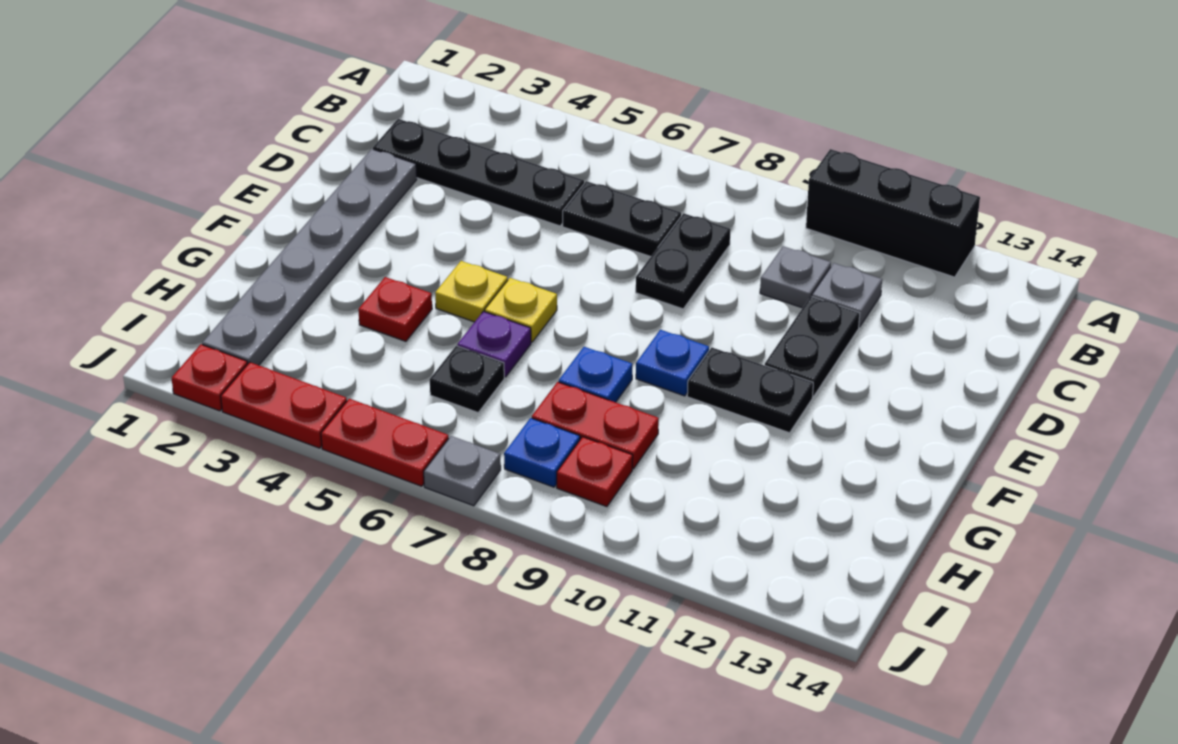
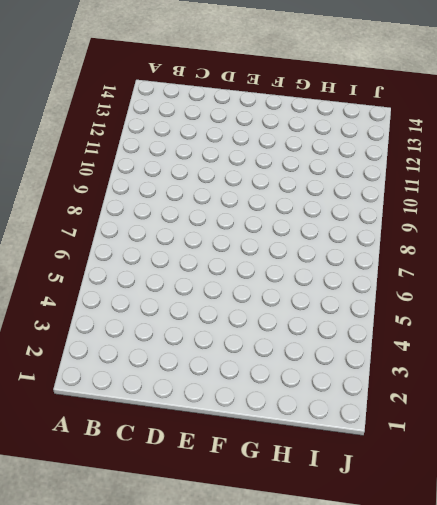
none -> black brick A10:A12 level 1
none -> black plate C2:C5 level 1
none -> black plate C6:C7 level 1

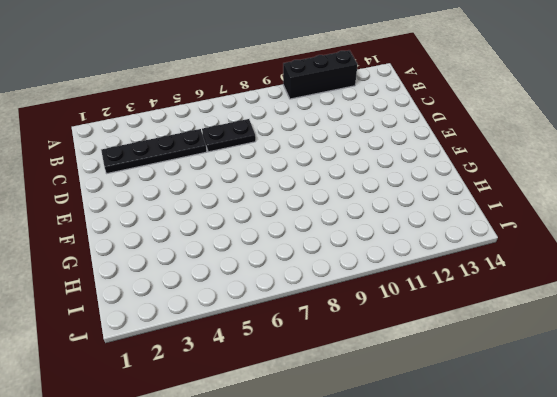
none -> black plate C8:D8 level 1
none -> grey plate C10 level 1
none -> grey plate C11 level 1

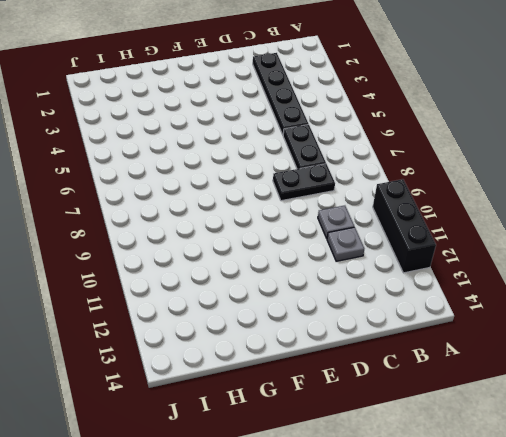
none -> grey plate D2:I2 level 1
none -> black plate D11:E11 level 1
none -> yellow plate F5 level 1

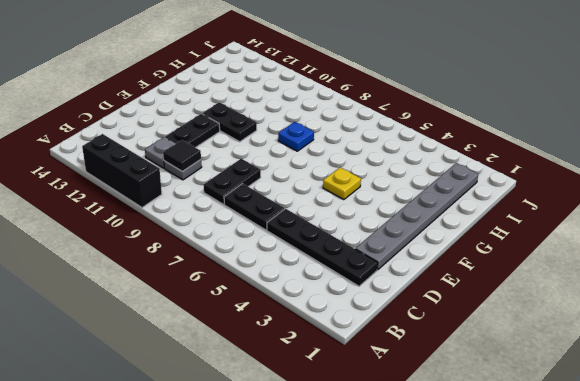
black tile C10 level 2 -> none
none -> yellow plate F6 level 1
none -> blue plate F9 level 1
none -> red plate G4 level 1

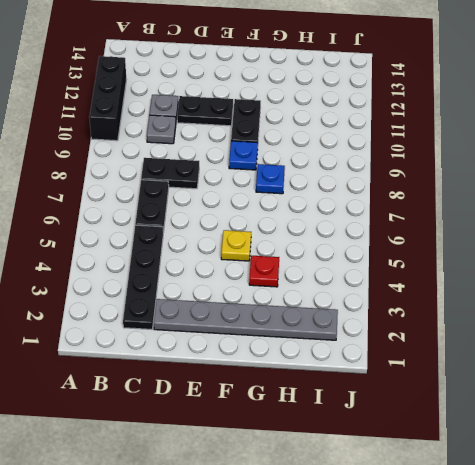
none -> yellow plate F6 level 1
none -> purple plate G6 level 1
none -> black plate H6 level 1

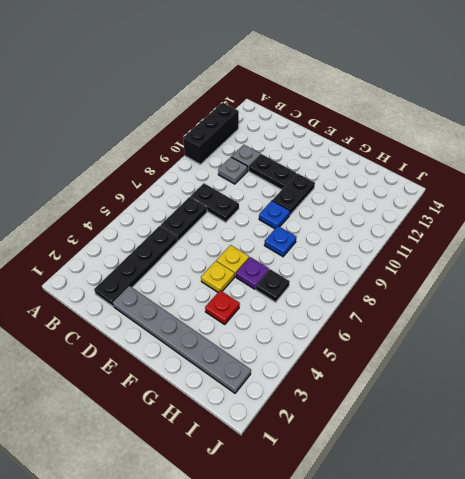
none -> red plate H8:H9 level 1
none -> blue plate I8 level 1
none -> red plate I9 level 1

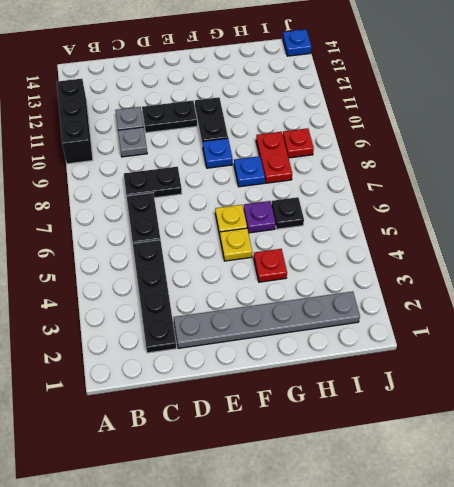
blue plate J14 level 1 -> blue plate I8 level 1
none -> red plate J2 level 1
none -> red plate J3:J4 level 1
none -> red plate J5:J6 level 1

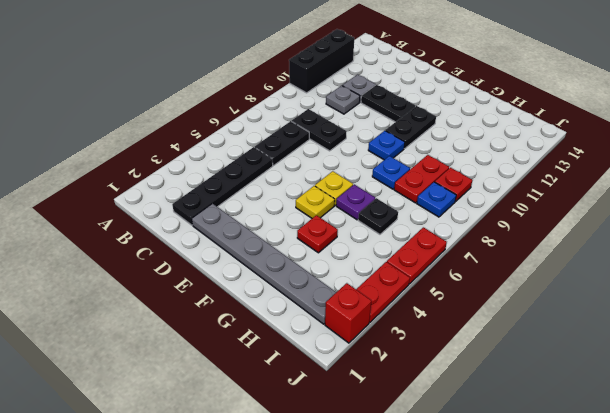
red brick J2 level 1 -> red plate J2 level 1
none -> grey plate J7 level 1

